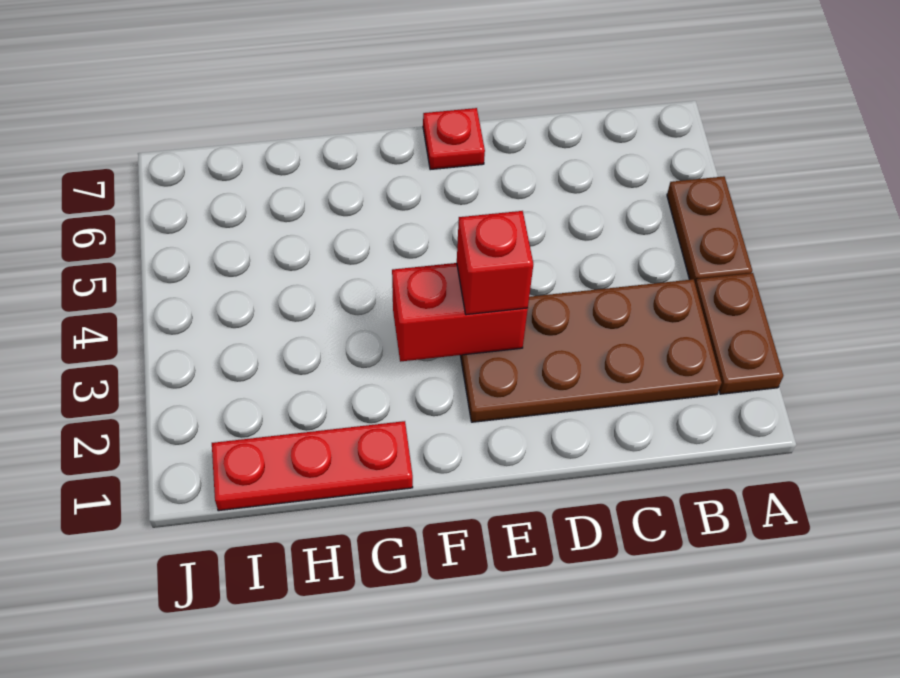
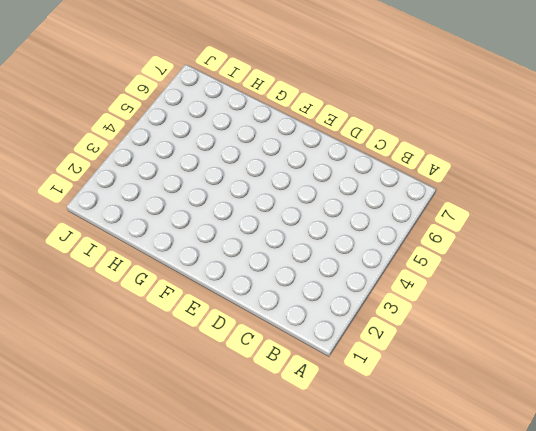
none -> brown plate A2:A3 level 1
none -> brown plate A4:A5 level 1

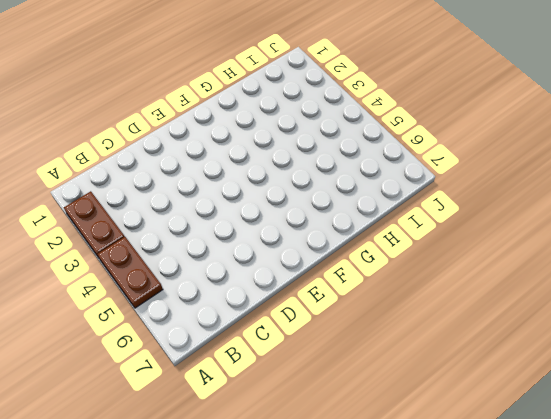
none -> brown plate B2:E3 level 1
none -> red plate E7 level 1

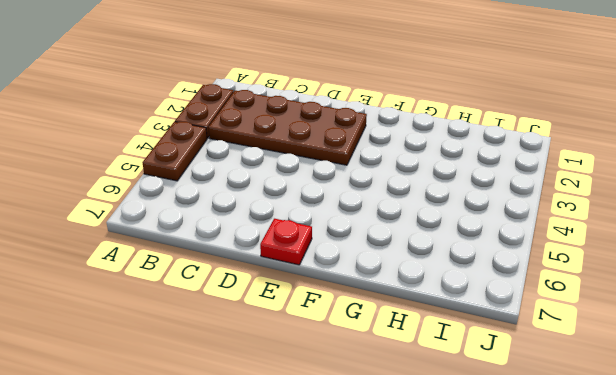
none -> red plate G1:I1 level 1
none -> red brick E3:F3 level 2

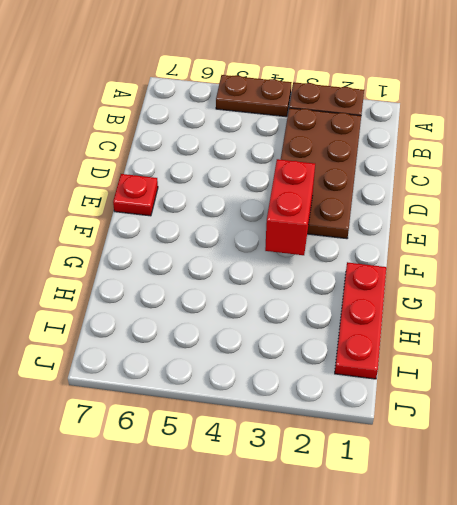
none -> red brick E3 level 3

